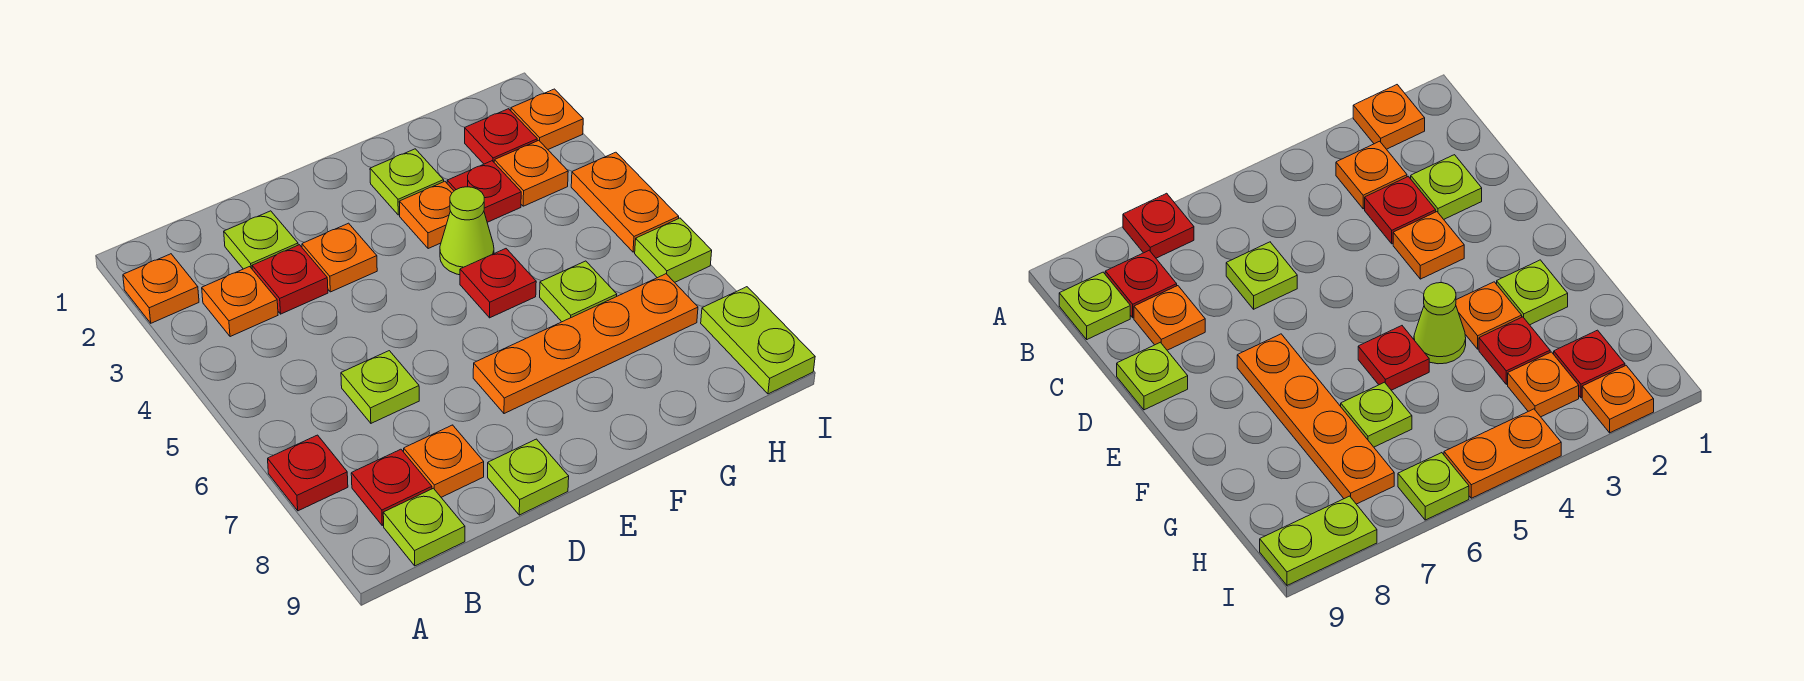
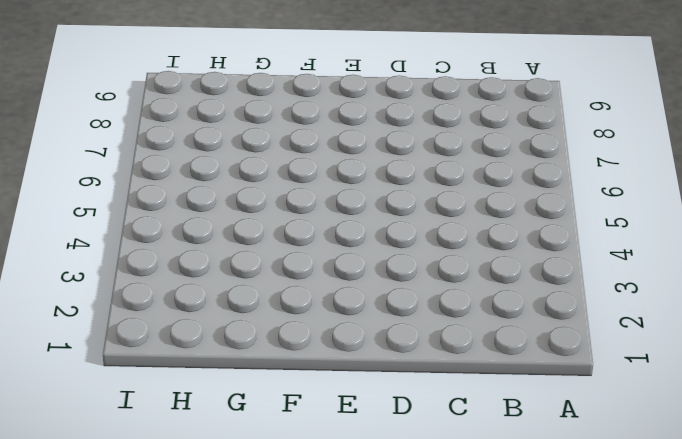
none -> orange plate A2 level 1
none -> red plate A7 level 1
none -> orange plate B3 level 1

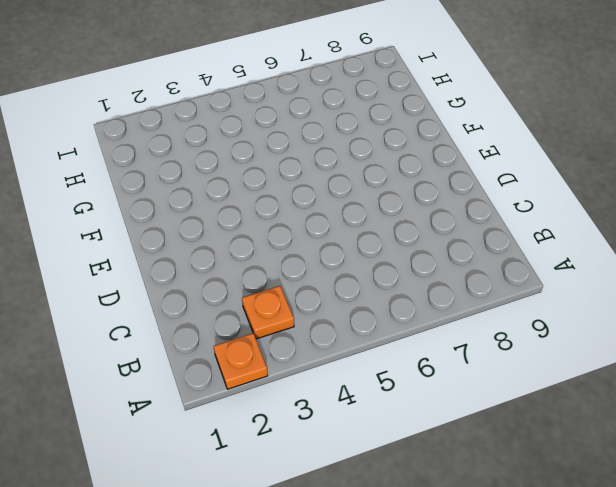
none -> red plate A7 level 1
none -> red plate B8 level 1
none -> lime plate B9 level 1

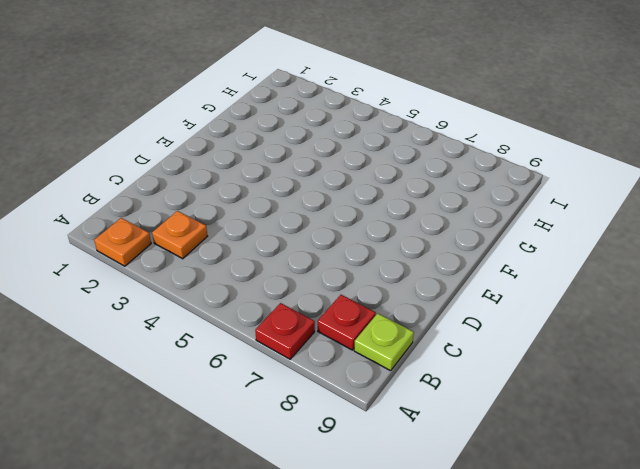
none -> lime plate C2 level 1
none -> red plate C3 level 1
none -> lime plate C6 level 1

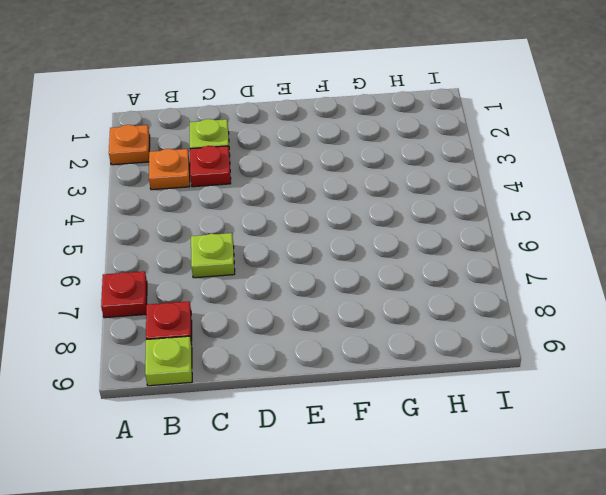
none -> orange plate C8 level 1
none -> orange plate D3 level 1
none -> lime plate D9 level 1

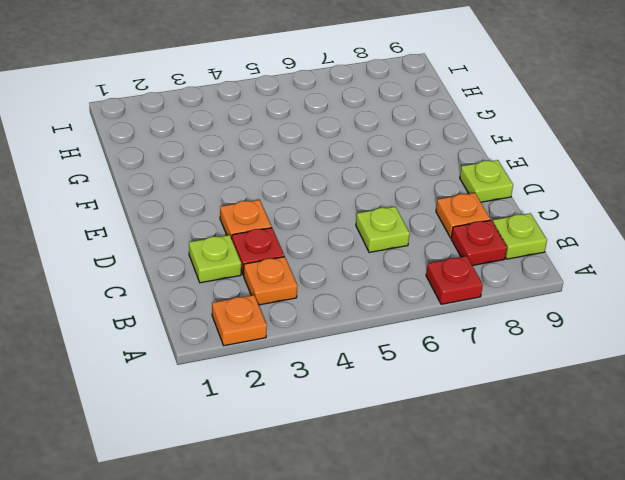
none -> orange plate E7:H7 level 1
none -> lime plate F2 level 1
none -> orange plate F3 level 1

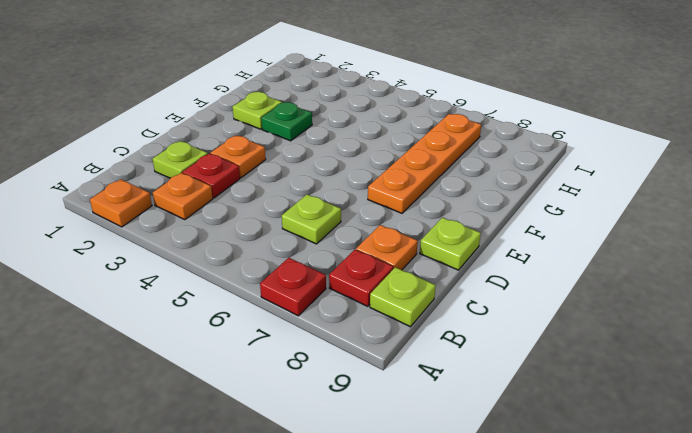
green plate F3 level 1 -> orange plate F3 level 1
none -> lime cone F4 level 1
none -> red plate F5 level 1
none -> red plate G3 level 1

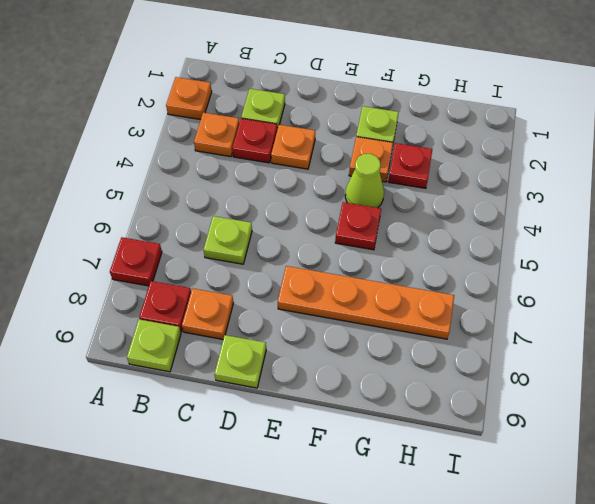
none -> lime plate G6 level 1
none -> red plate H2 level 1
none -> orange plate H3 level 1

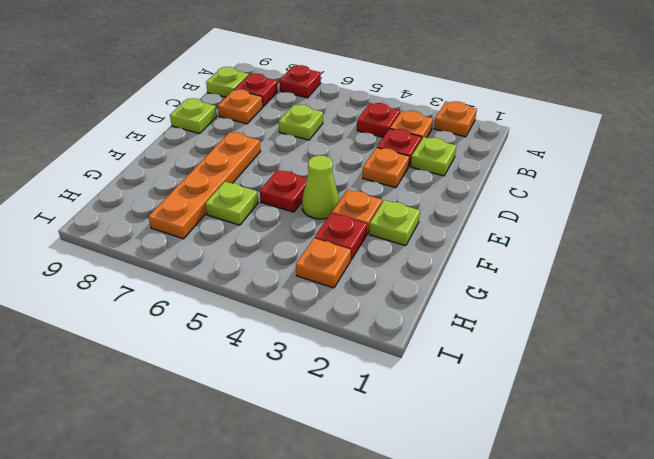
red plate B4 level 1 -> red plate H2 level 1
none -> orange plate I2 level 1
none -> orange plate I4:I5 level 1
none -> lime plate I6 level 1

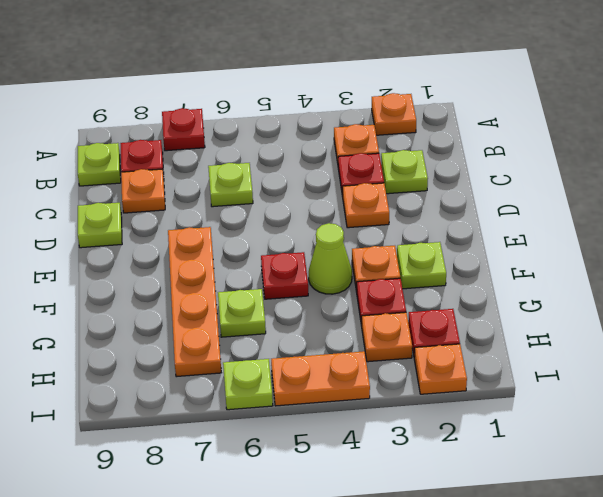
none -> lime plate I8:I9 level 1

